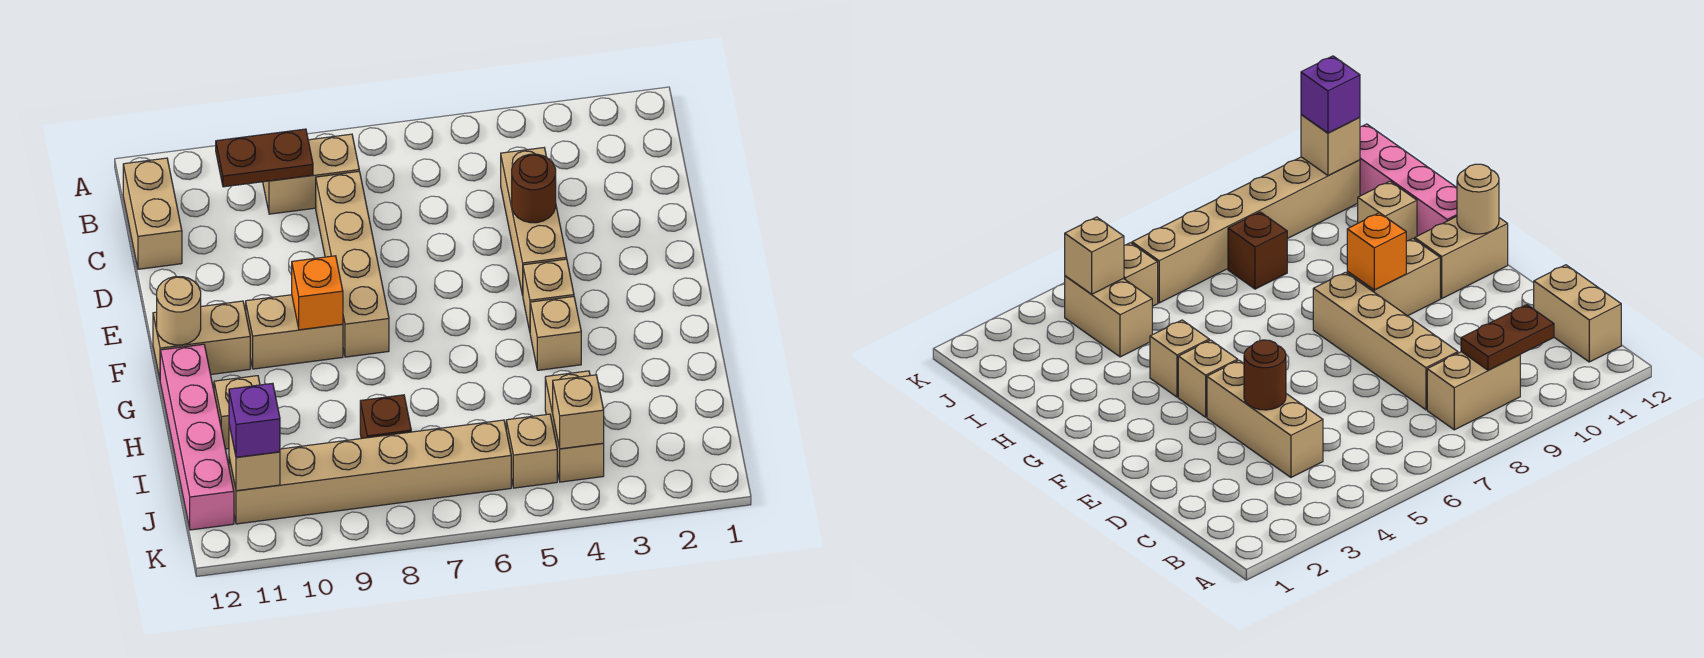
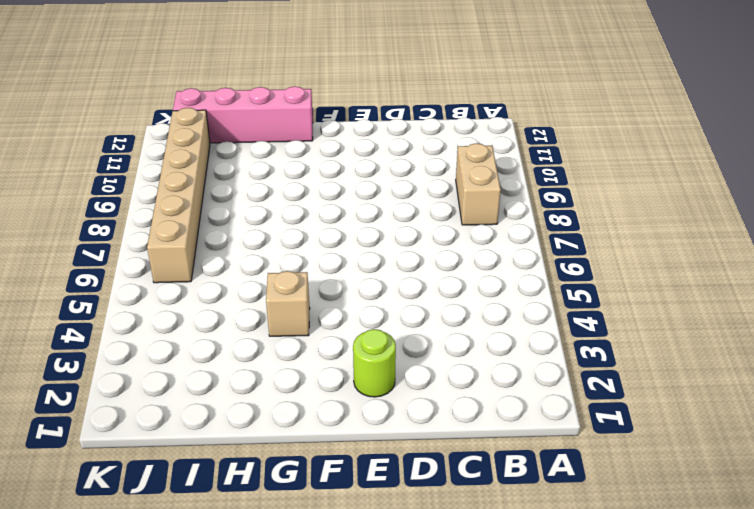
lime round brick E2 level 1 -> none
none -> tan brick B12:C12 level 1
none -> tan brick C4:E4 level 1
none -> tan brick C8:F8 level 1

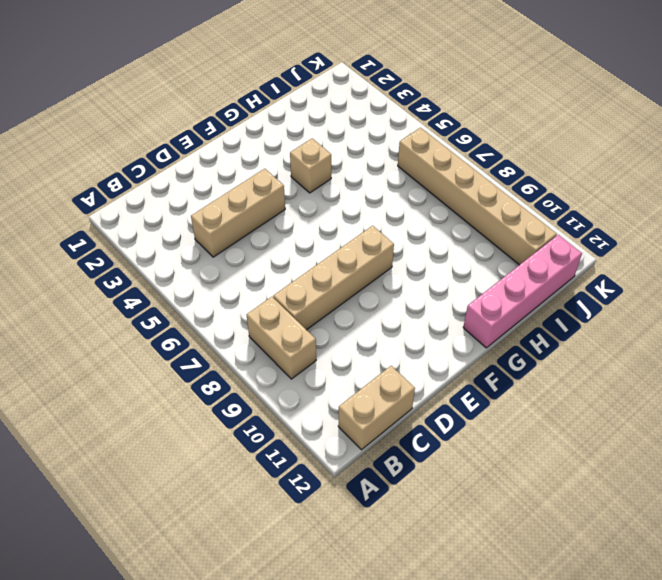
none -> tan brick F4 level 1
none -> tan brick F9:F10 level 1
none -> tan brick F11:F12 level 1

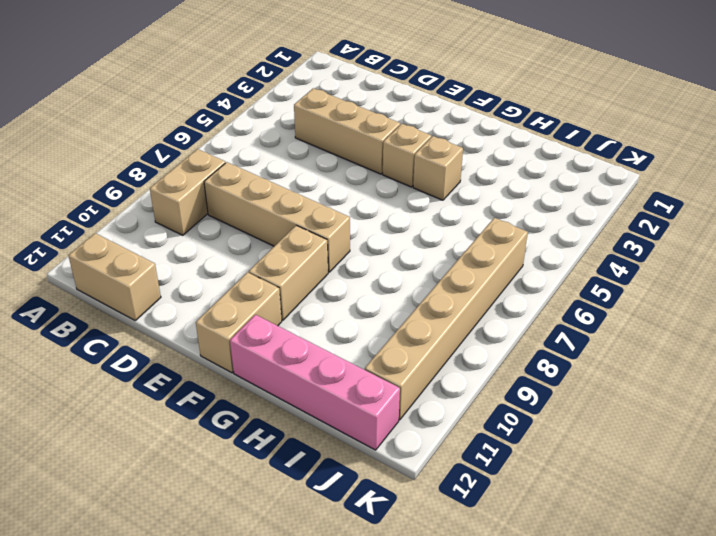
none -> tan brick H11 level 1
none -> tan brick I4:J4 level 1
none -> brown brick I8 level 1

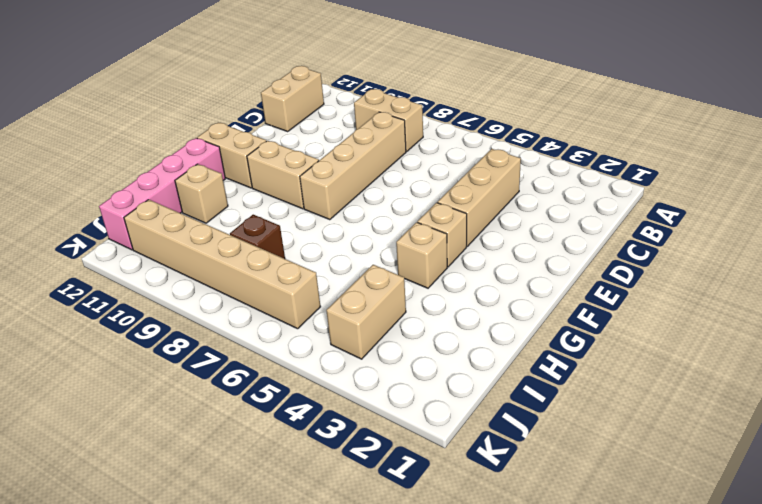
none -> tan brick J5 level 1
none -> brown plate B9:B10 level 2
none -> brown round brick D4 level 2

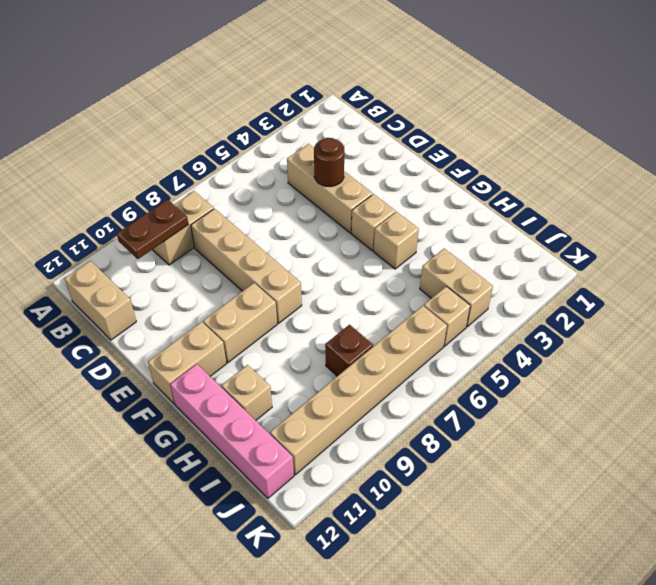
none -> orange brick F9 level 2
none -> tan round brick F12 level 2
none -> tan brick J4 level 2

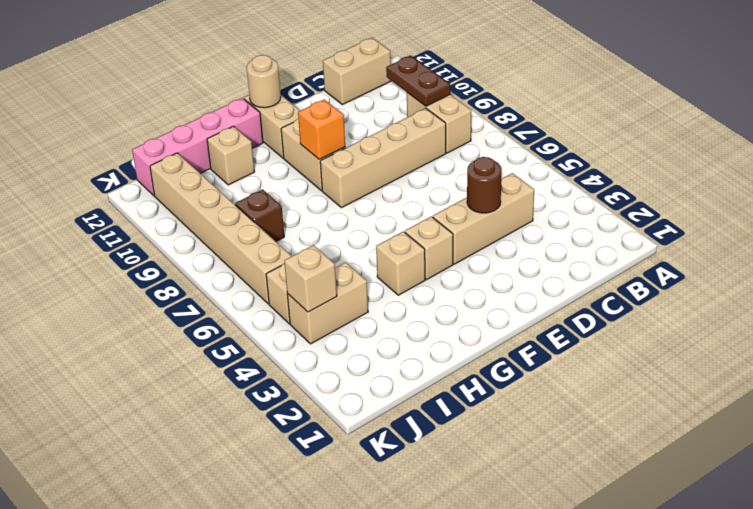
none -> tan brick J11 level 2
none -> purple brick J11 level 3

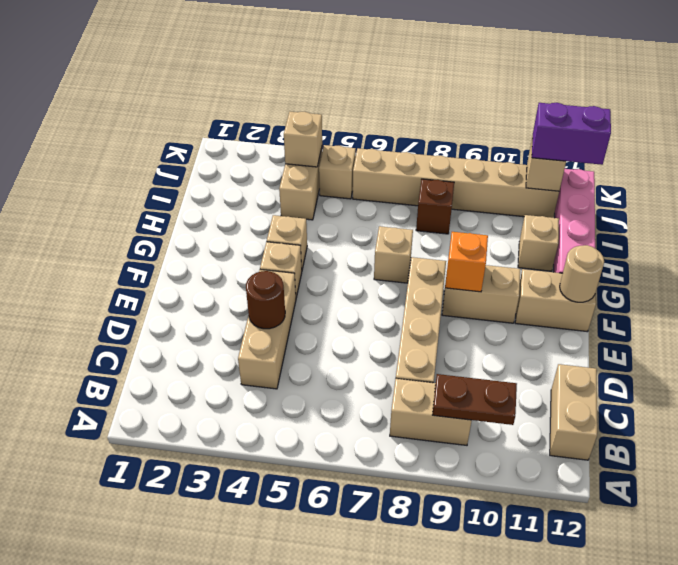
tan brick G7 level 1 -> none
purple brick J11:J12 level 3 -> purple brick J11 level 3

